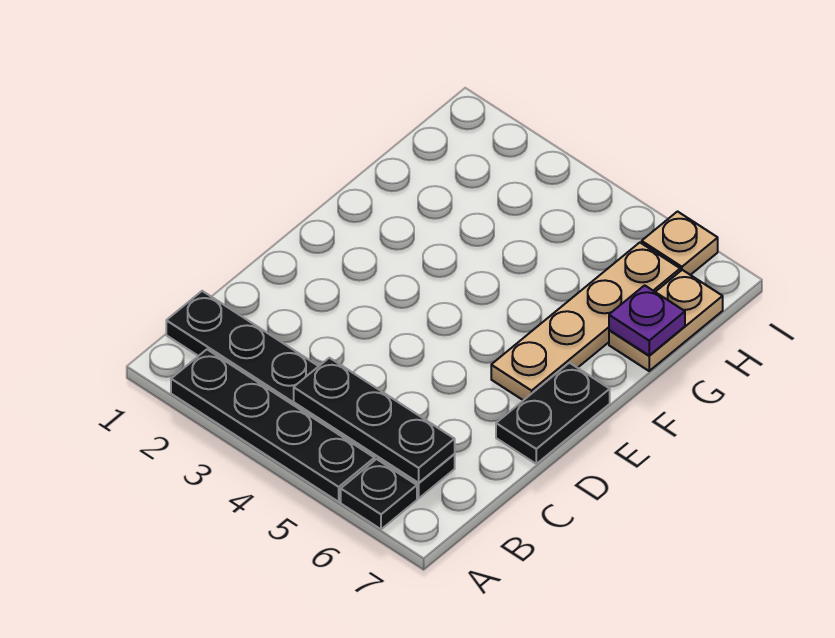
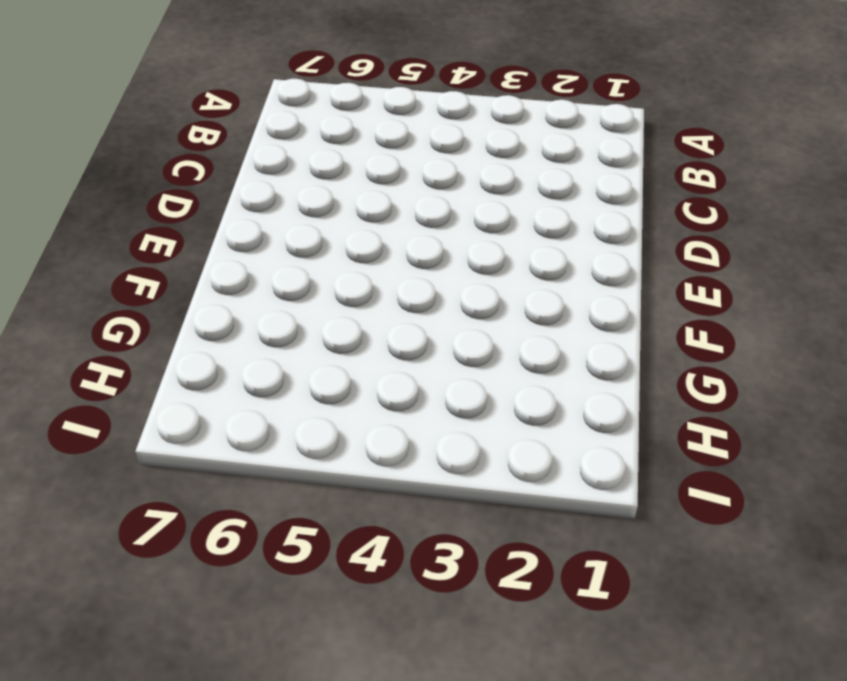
none -> black plate A2:A5 level 1
none -> black plate A6 level 1

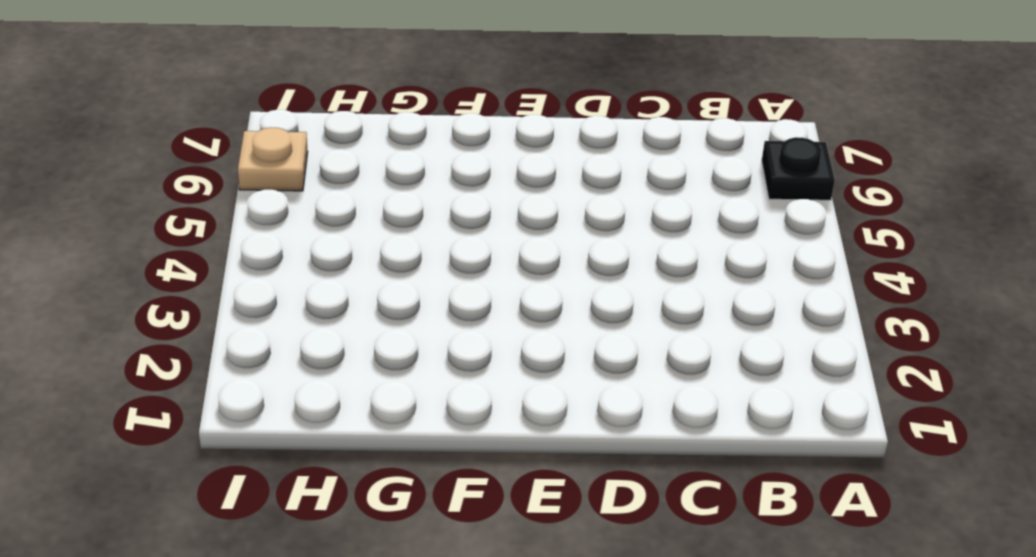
none -> black plate A2:A5 level 1
none -> black plate B1:B6 level 1

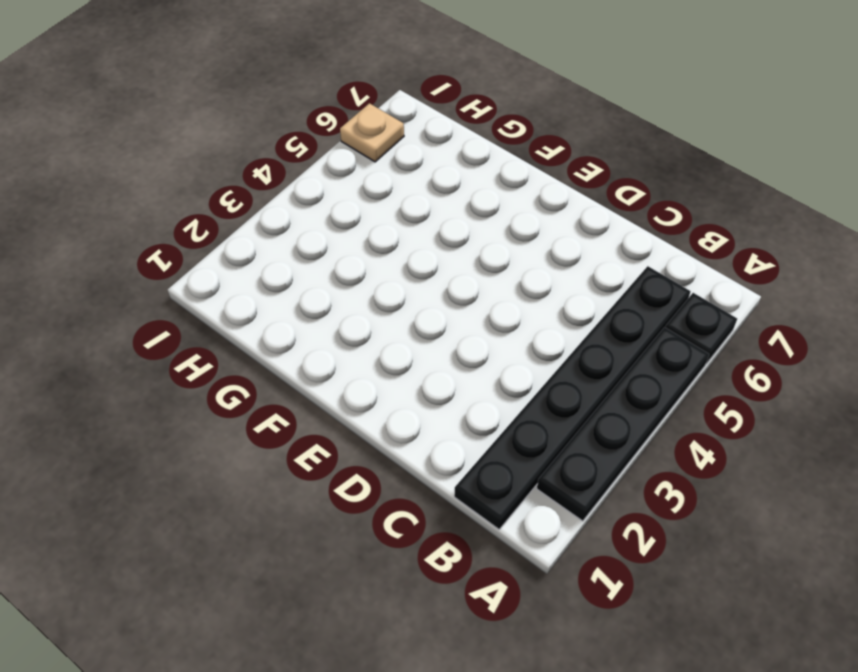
none -> black plate D7:E7 level 1
none -> tan plate E6:H6 level 1

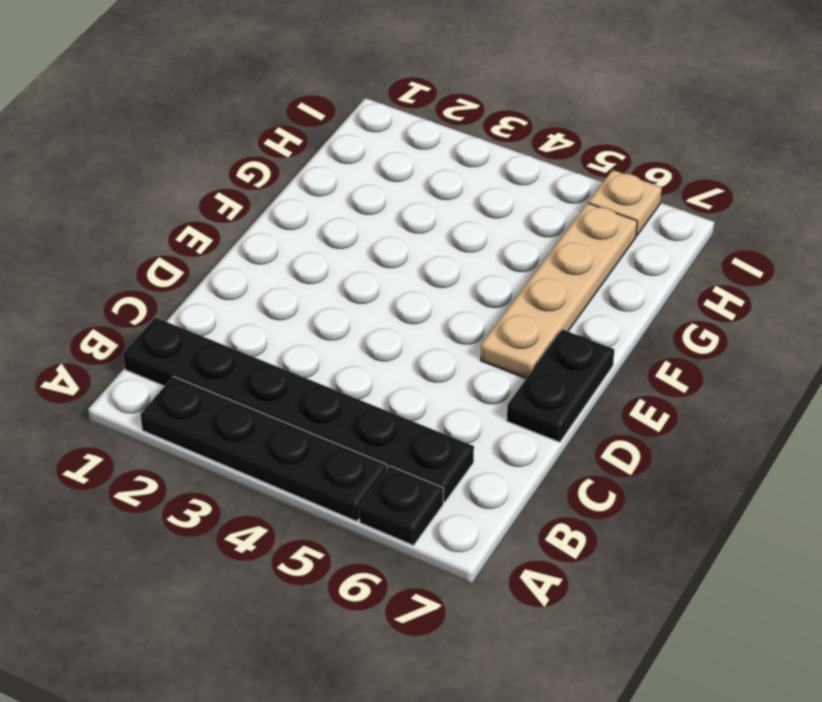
none -> tan plate G7:H7 level 1
none -> black plate B4:B6 level 2

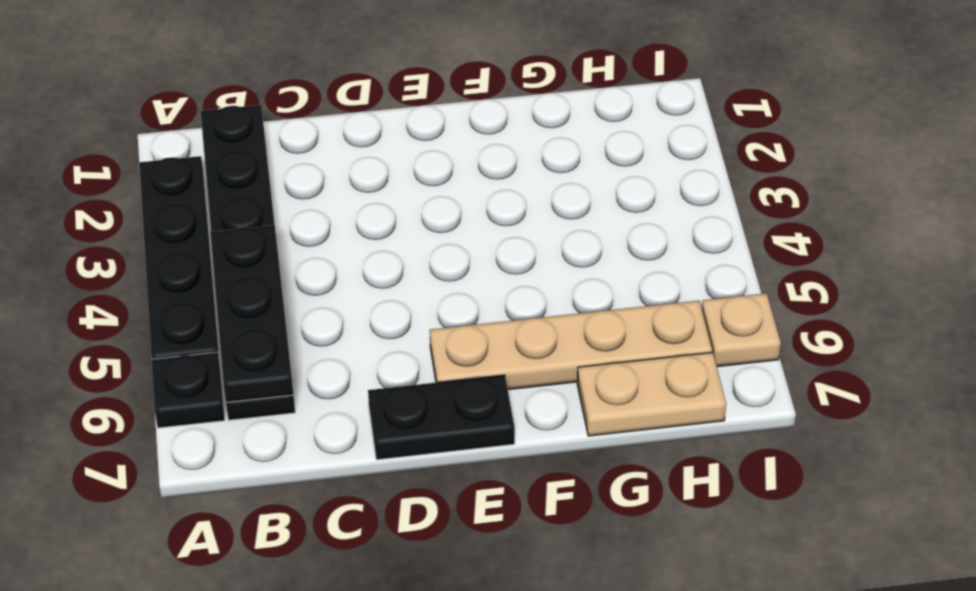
none -> purple plate G7 level 2

